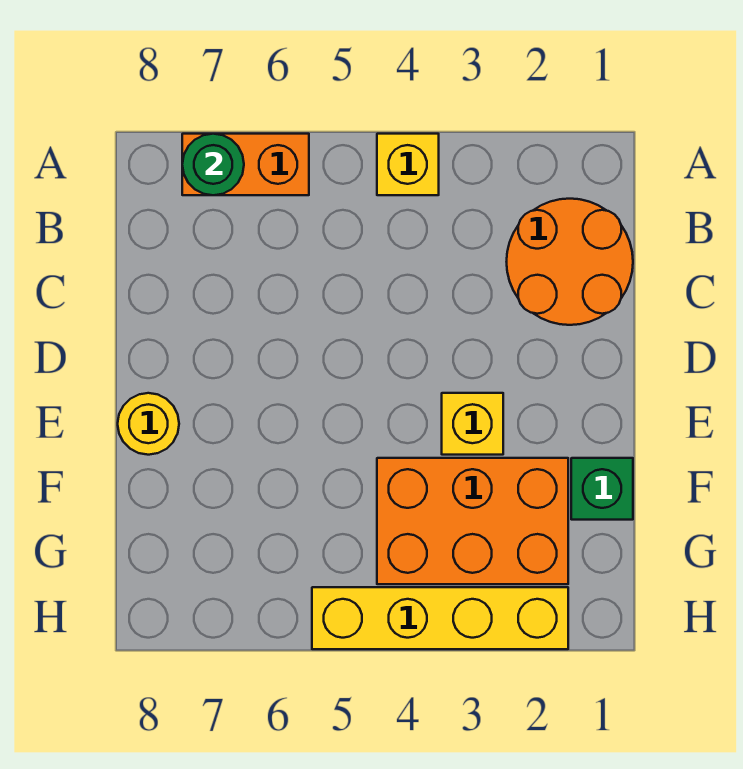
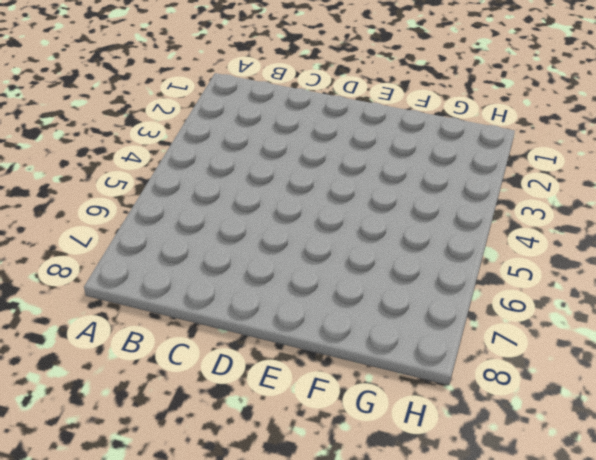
none -> yellow brick A4 level 1
none -> orange brick A6:A7 level 1

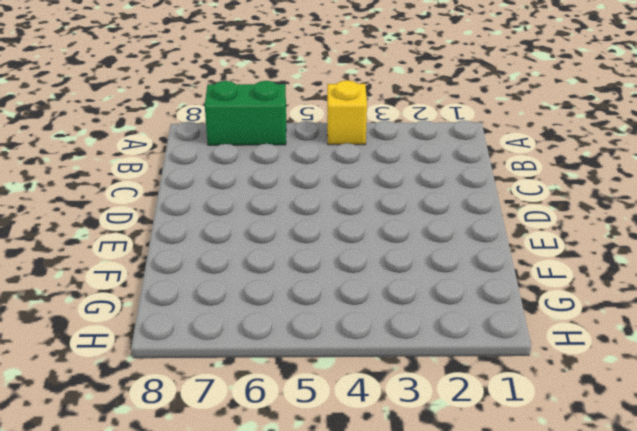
green brick A6:A7 level 1 -> orange brick A6:A7 level 1
none -> orange round brick B1:C2 level 1
none -> yellow brick E3 level 1

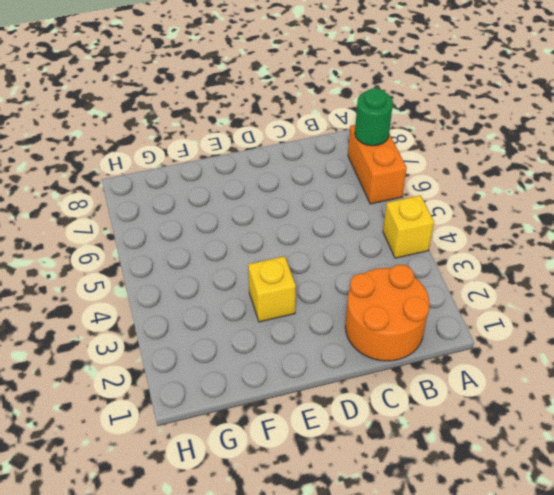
none -> yellow round brick E8 level 1
none -> green brick F1 level 1

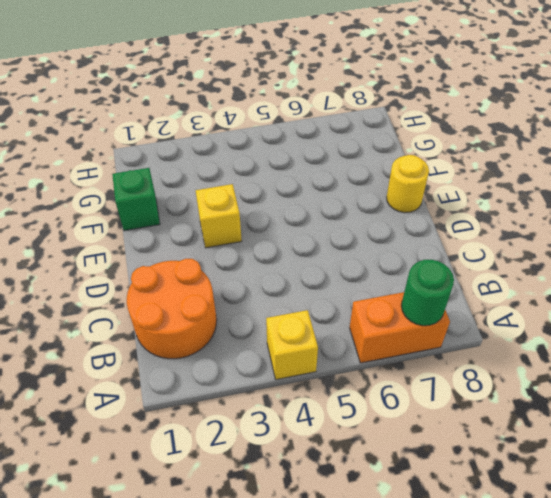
none -> orange brick F2:G4 level 1
none -> yellow brick H2:H5 level 1

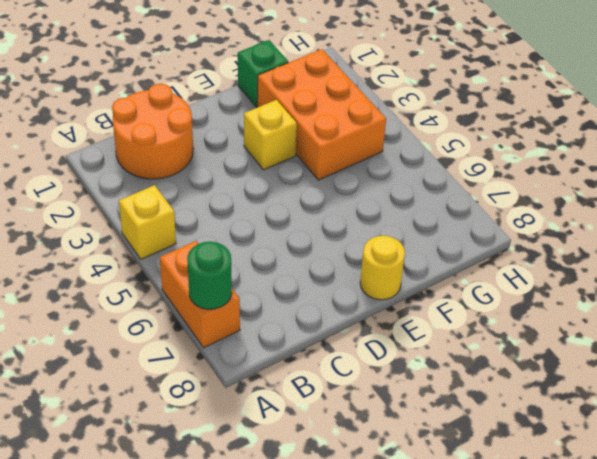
none -> yellow brick H2:H5 level 1

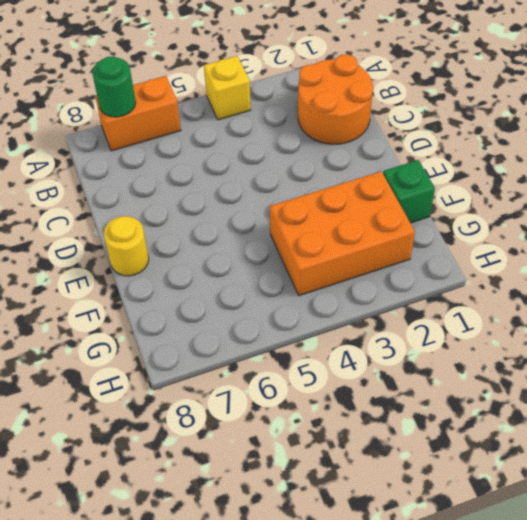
none -> yellow brick E3 level 1
none -> yellow brick H2:H5 level 1

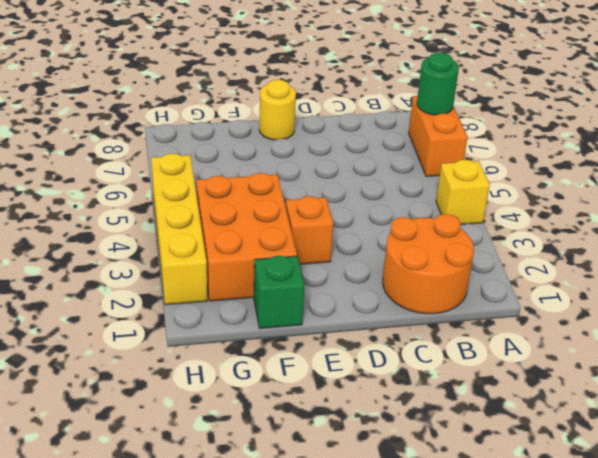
orange brick E3 level 1 -> yellow brick E3 level 1

